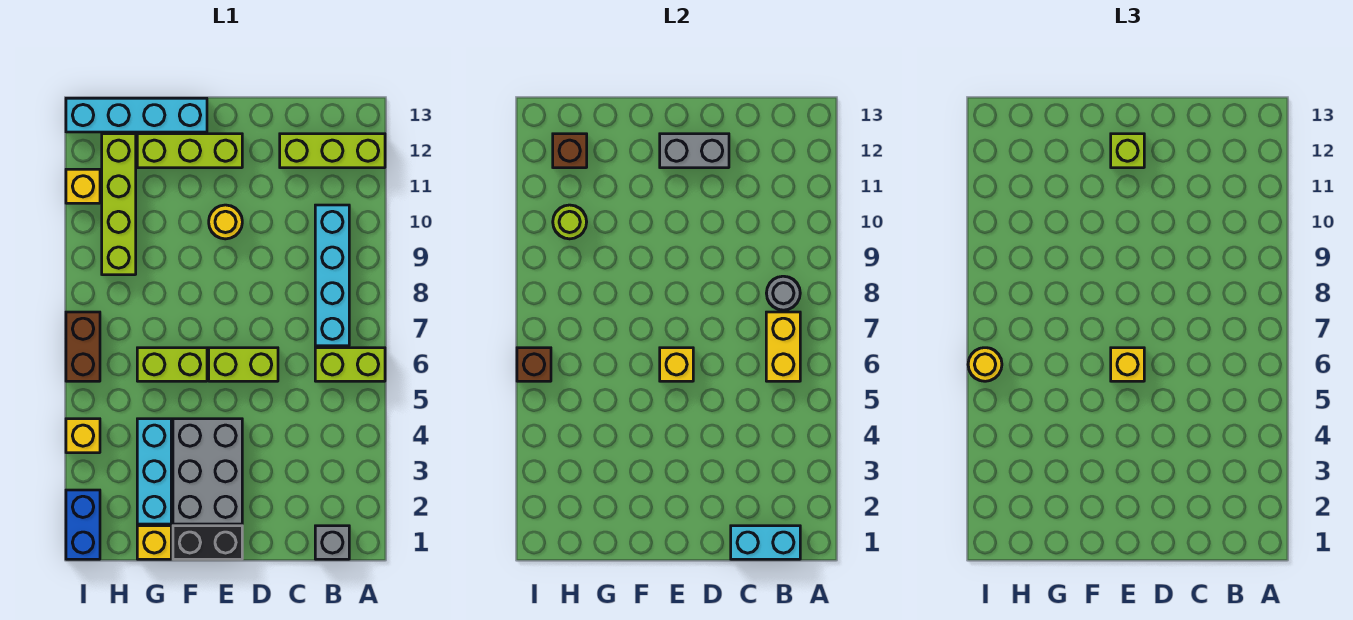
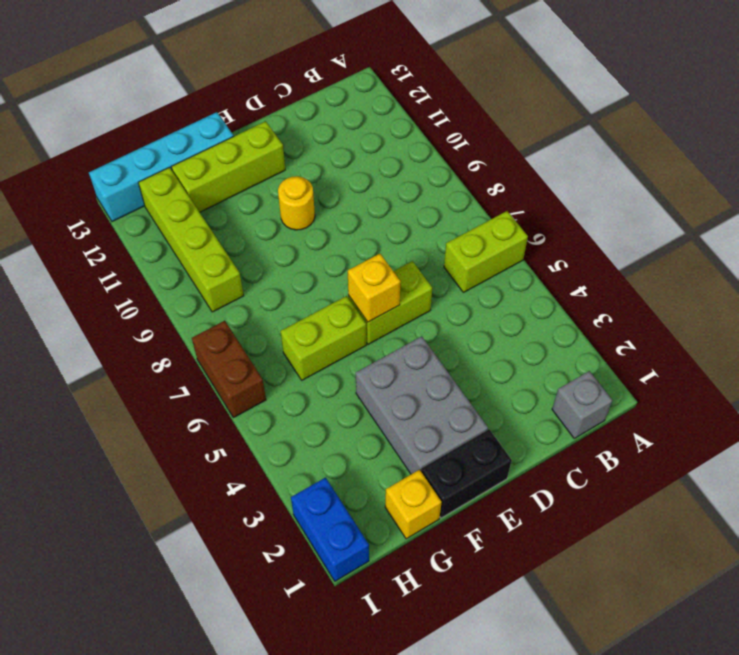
none -> lime brick A12:C12 level 1
none -> cyan brick B7:B10 level 1
none -> cyan brick G2:G4 level 1

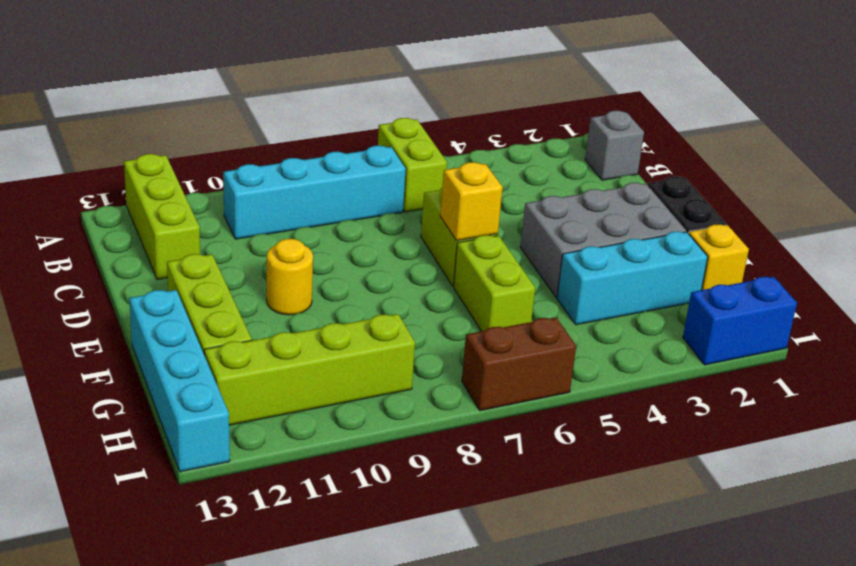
none -> yellow brick I4 level 1
none -> yellow brick I11 level 1
none -> cyan brick B1:C1 level 2

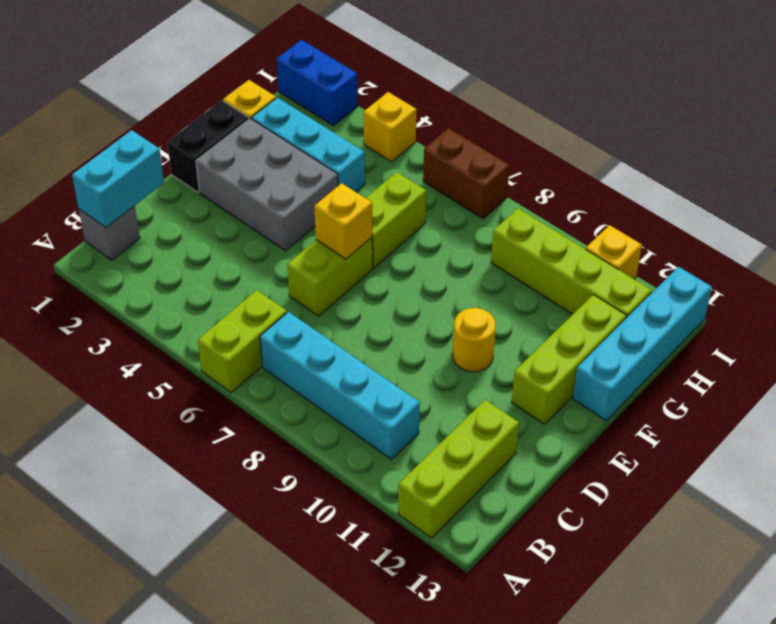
none -> yellow brick B6:B7 level 2
none -> grey round brick B8 level 2
none -> grey brick D12:E12 level 2

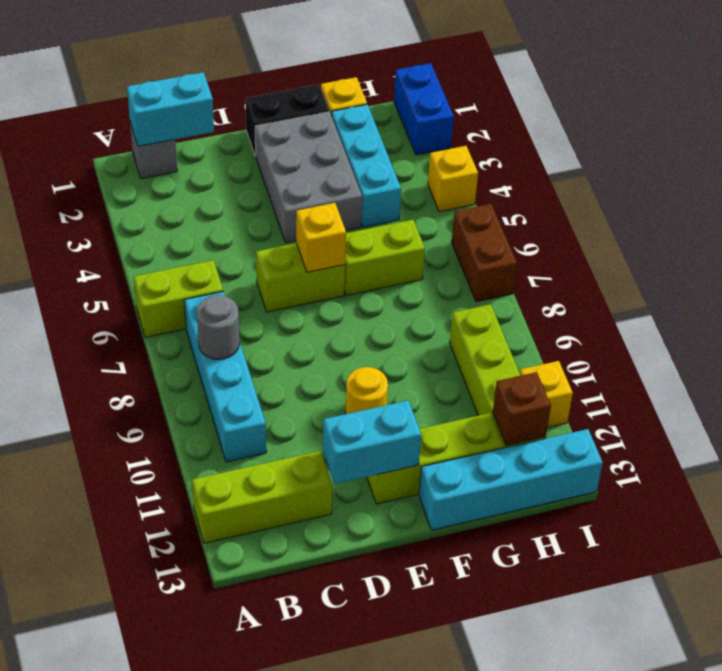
cyan brick D12:E12 level 2 -> grey brick D12:E12 level 2
none -> yellow brick B6:B7 level 2
none -> lime round brick H10 level 2
none -> brown brick I6 level 2

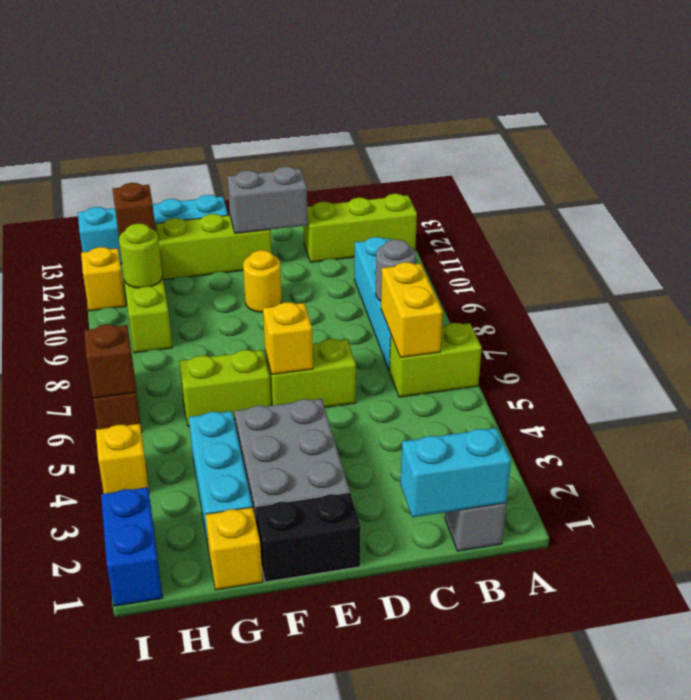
none -> yellow brick E6 level 3
none -> lime brick E12 level 3
none -> yellow round brick I6 level 3

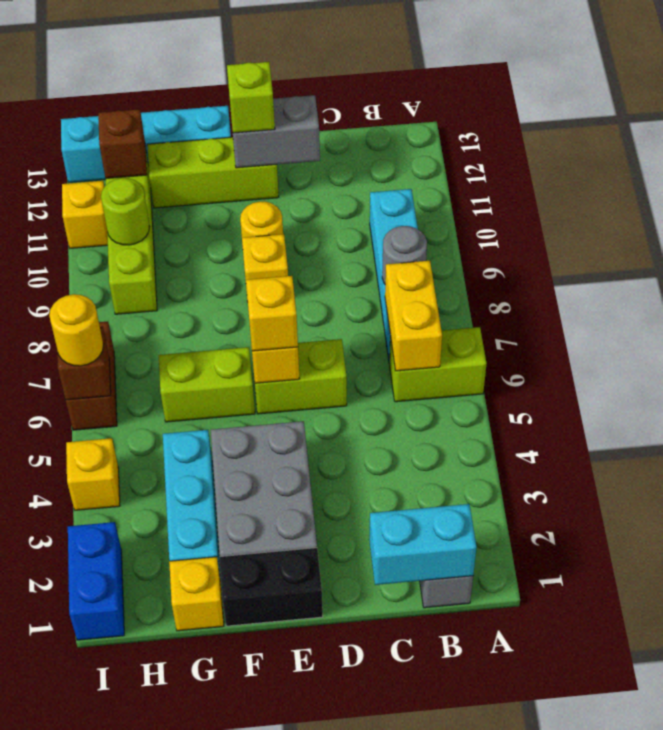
yellow brick E9 level 1 -> none
none -> lime brick A12:C12 level 1

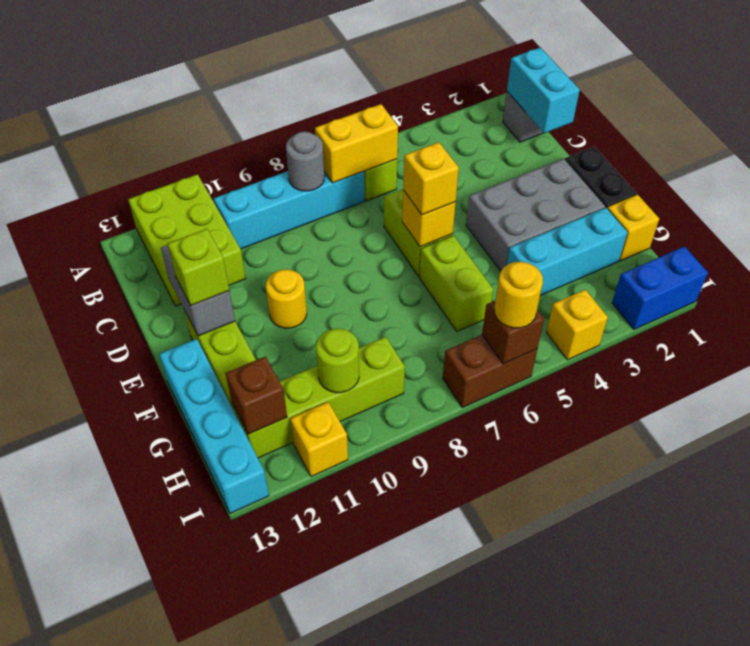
lime brick A11:C12 level 1 -> lime brick A12:C12 level 1

